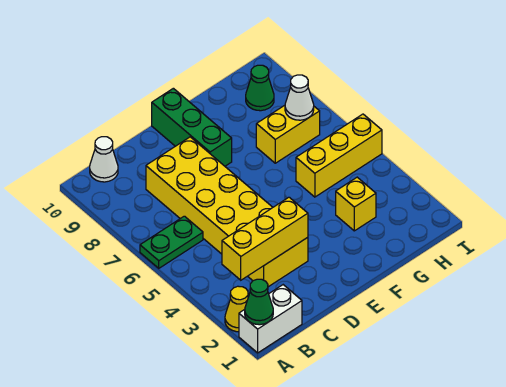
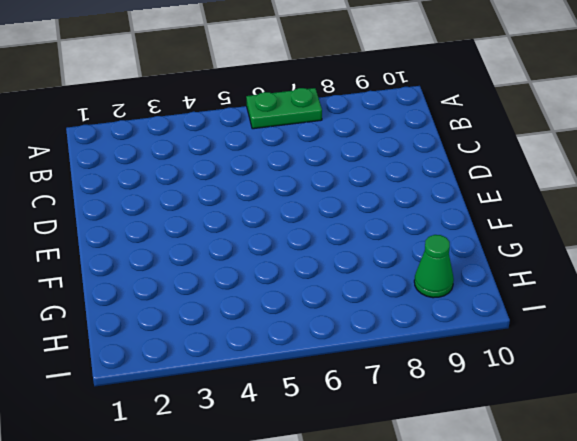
green plate A6:A7 level 1 -> green plate A6:B6 level 1
none -> white brick A1:B1 level 1
none -> yellow cone A2 level 1
none -> white cone B10 level 1

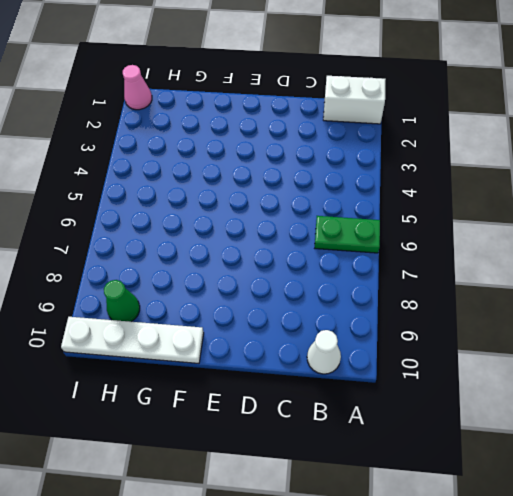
white plate F10:I10 level 1 -> none
pink cone I1 level 1 -> none
none -> yellow cone A2 level 1
none -> yellow brick C3:D8 level 1
none -> green brick E8:E10 level 1

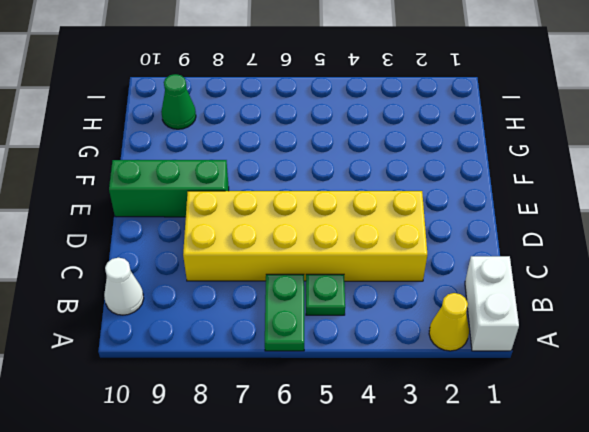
green plate B5 level 1 -> none
none -> yellow brick G3 level 1
none -> yellow brick G5:I5 level 1
none -> yellow brick G7:H7 level 1

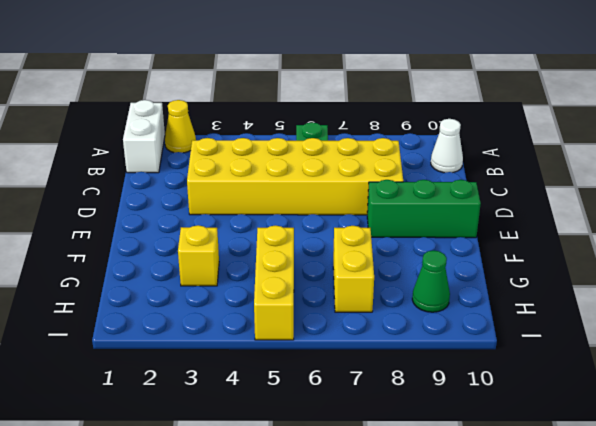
none -> green cone A1 level 2
none -> yellow brick B3:D3 level 2
none -> white cone H7 level 2

